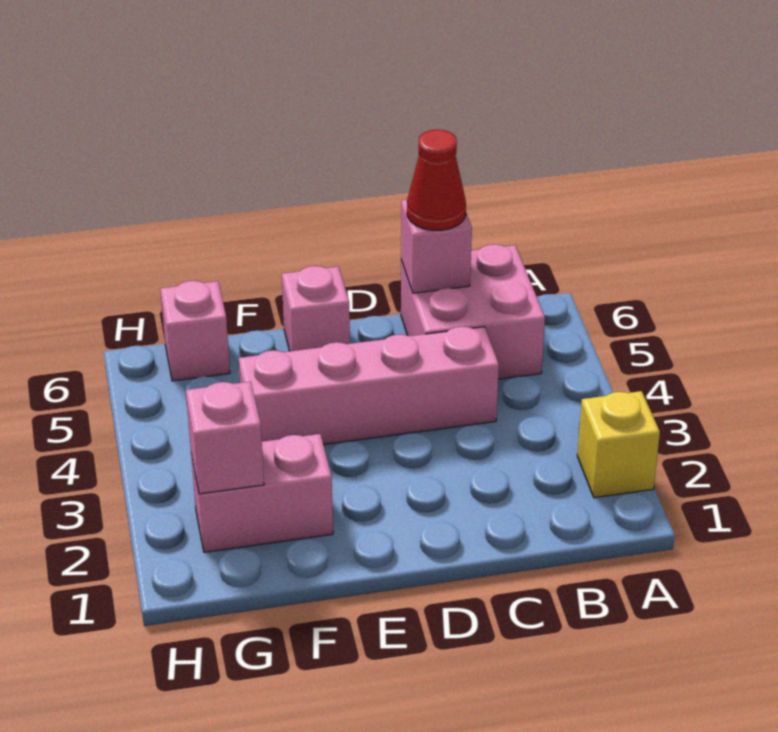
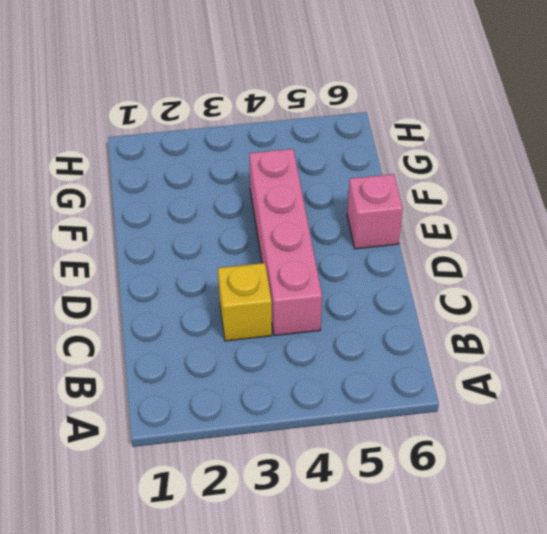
yellow brick C3 level 1 -> yellow brick A2 level 1
none -> pink brick B5:C6 level 1
none -> pink brick F2:G2 level 1

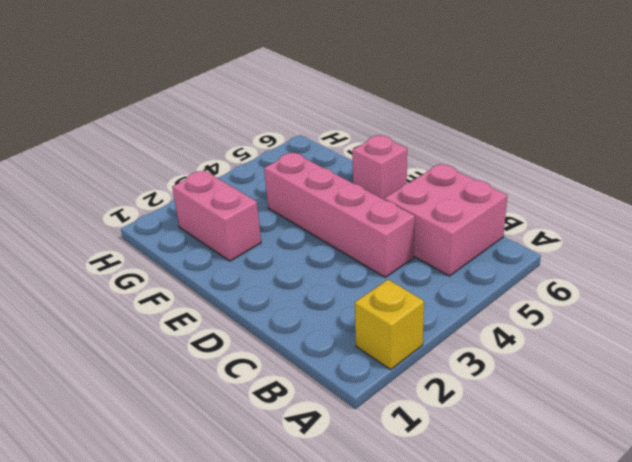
none -> pink brick G6 level 1
none -> pink brick C6 level 2

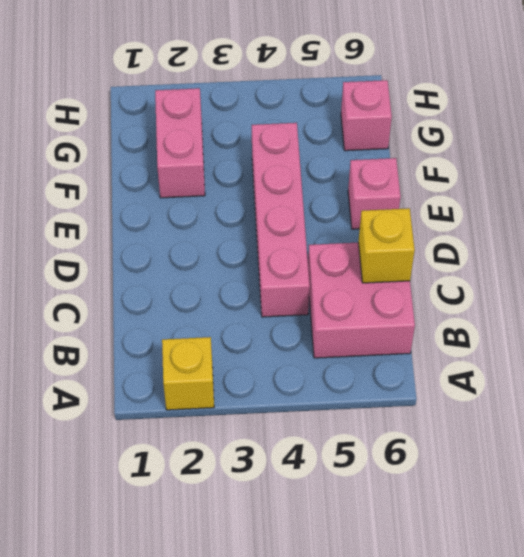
yellow brick C6 level 2 -> pink brick C6 level 2
none -> pink brick G2 level 2
none -> red cone C6 level 3

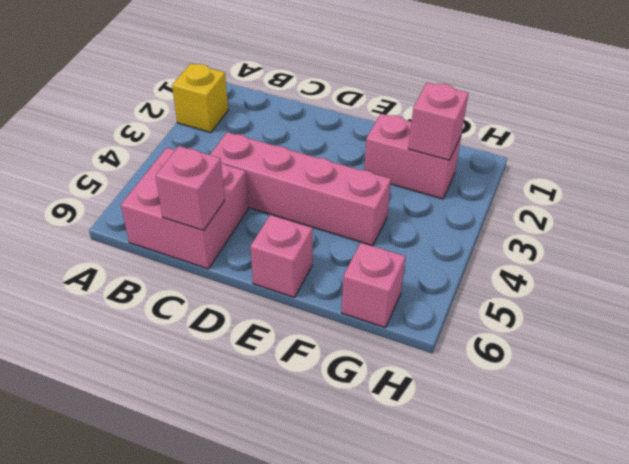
none -> red cone C6 level 3

